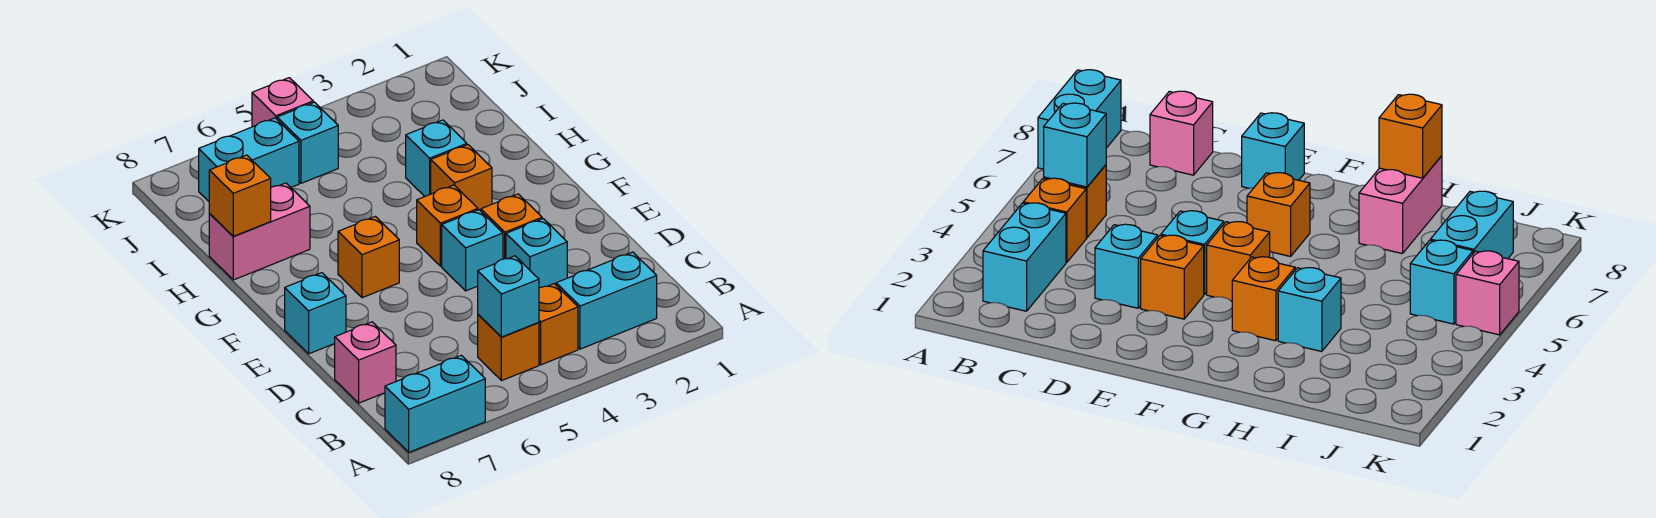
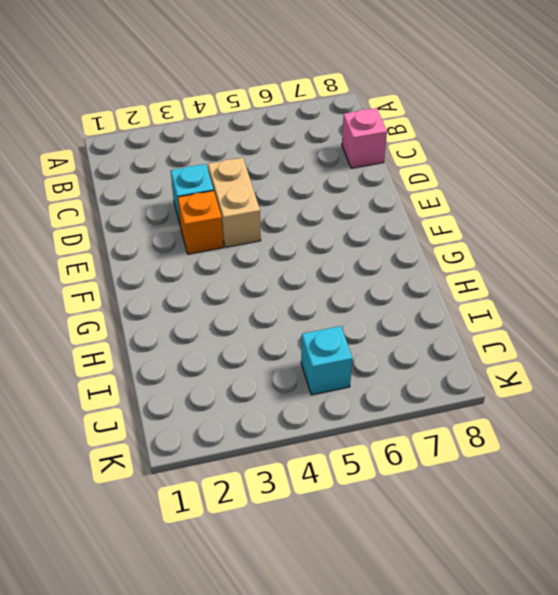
tan brick D4:E4 level 1 -> cyan brick E4 level 1
none -> cyan brick A7:A8 level 1
none -> cyan brick B2:B3 level 1
none -> orange brick B4 level 1

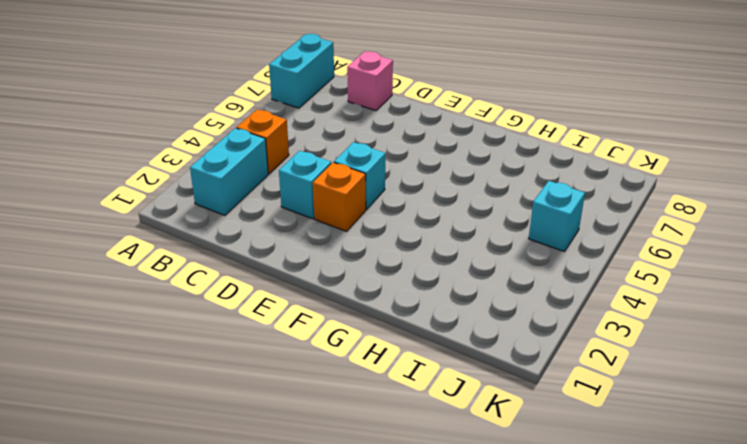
none -> orange brick B5 level 1
none -> cyan brick E8 level 1
none -> orange brick F4 level 1

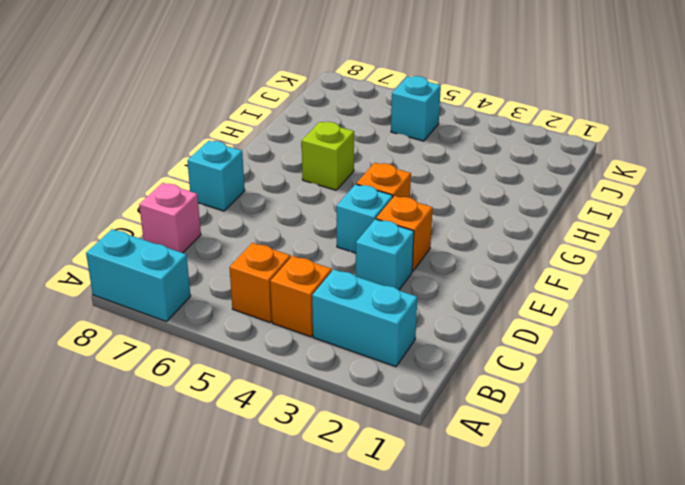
lime brick G6 level 1 -> none
none -> orange brick F6 level 1
none -> orange brick G3 level 1
none -> cyan brick H3 level 1

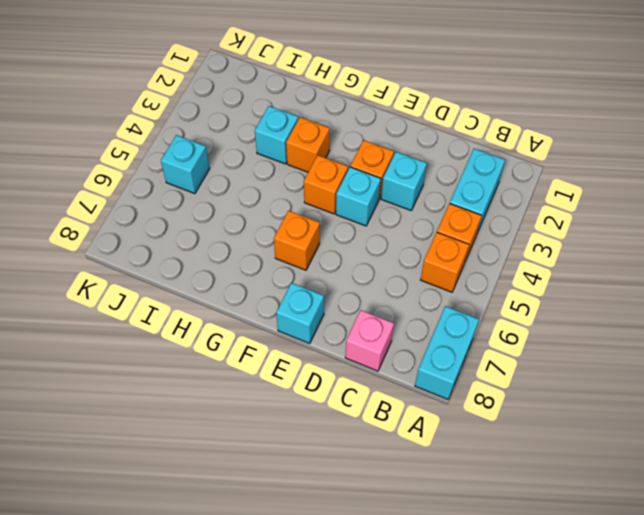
none -> pink brick H7:H8 level 1
none -> cyan brick J6:J7 level 1
none -> pink brick K5 level 1

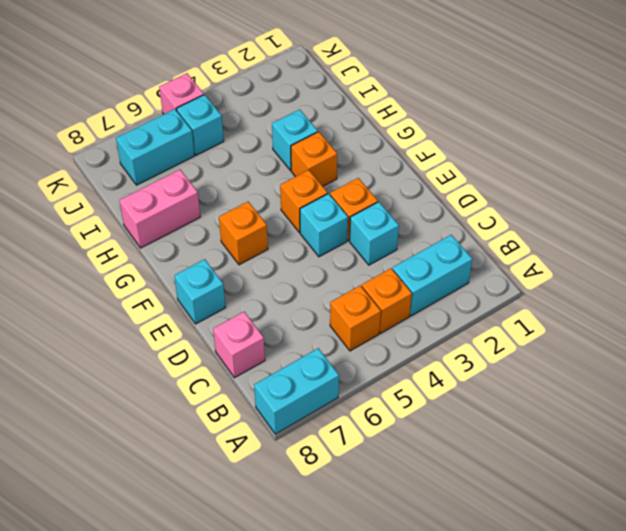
none -> cyan brick B5 level 2
none -> orange brick H8 level 2

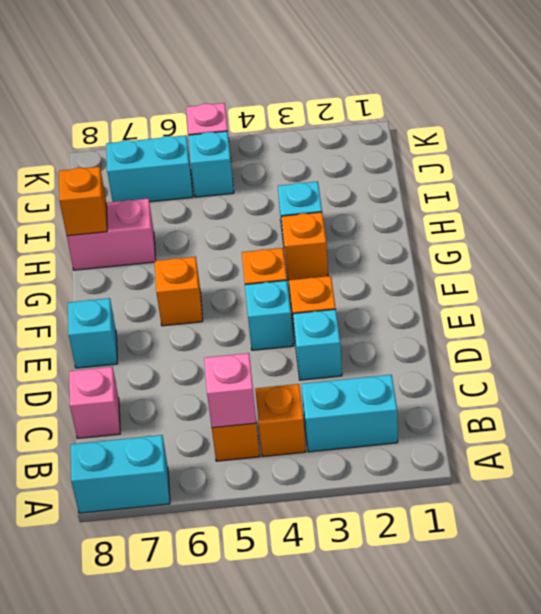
pink brick B5 level 2 -> cyan brick B5 level 2

